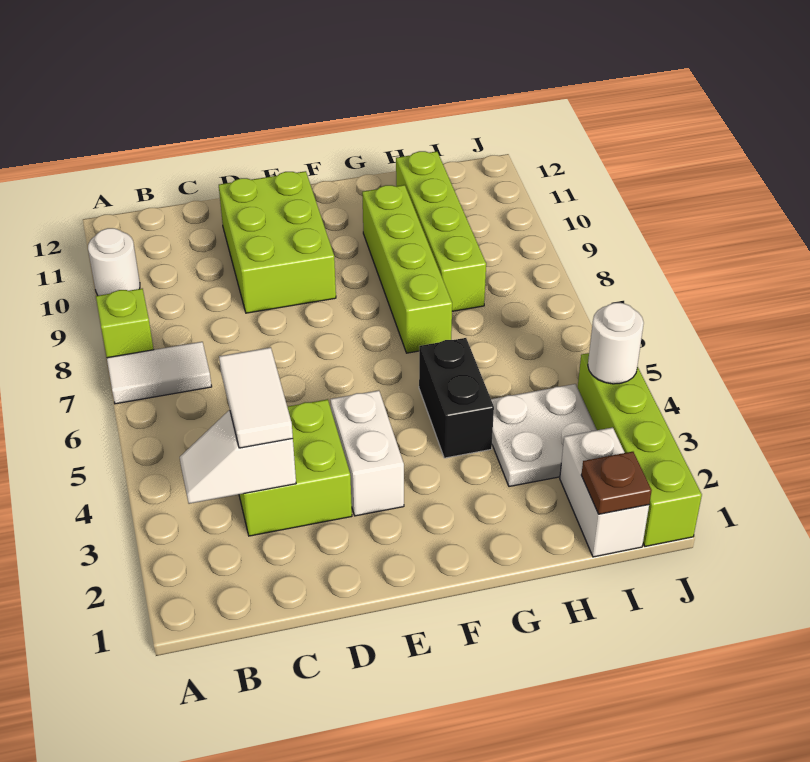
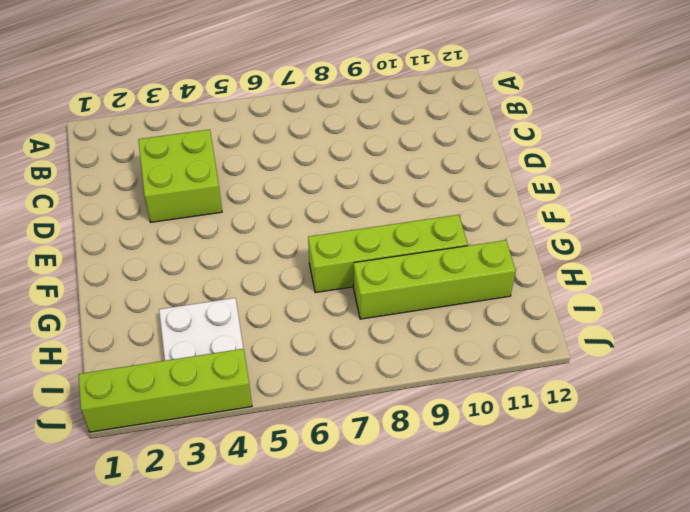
none -> white tile A7:B7 level 1
none -> lime brick A8 level 1
none -> white round brick A10 level 1

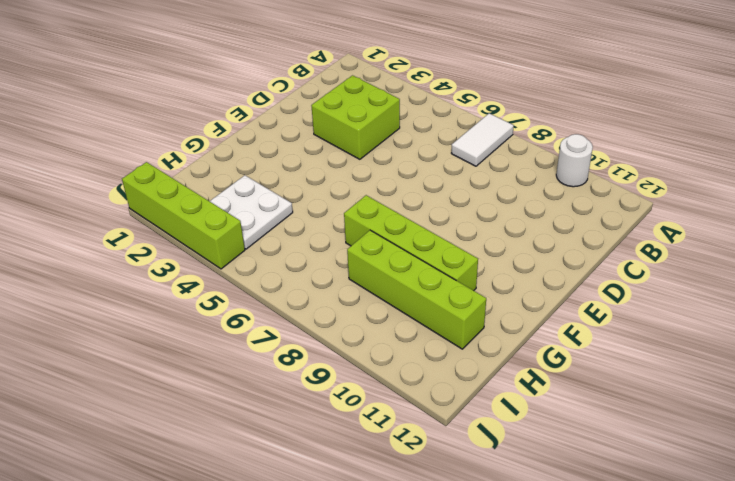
none -> lime brick A8 level 1
none -> lime brick D9:E11 level 1
none -> white brick E3:E4 level 1

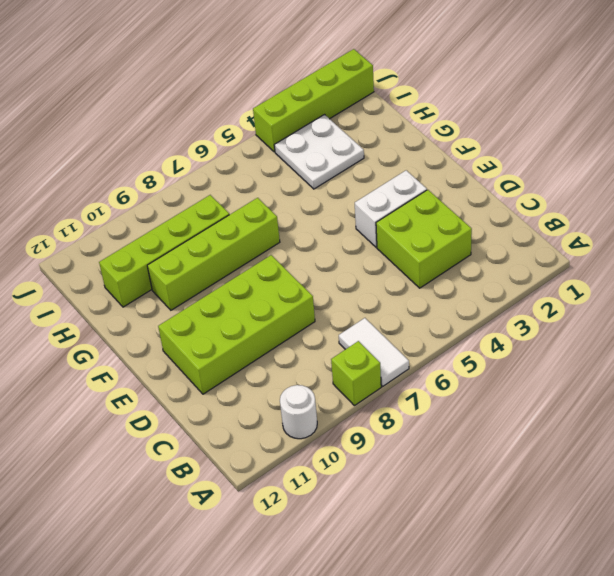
lime brick D8:E11 level 1 -> lime brick D9:E11 level 1
none -> black brick G4:G5 level 1
none -> white brick I1:I2 level 1
none -> white slope B3:C3 level 2 top C

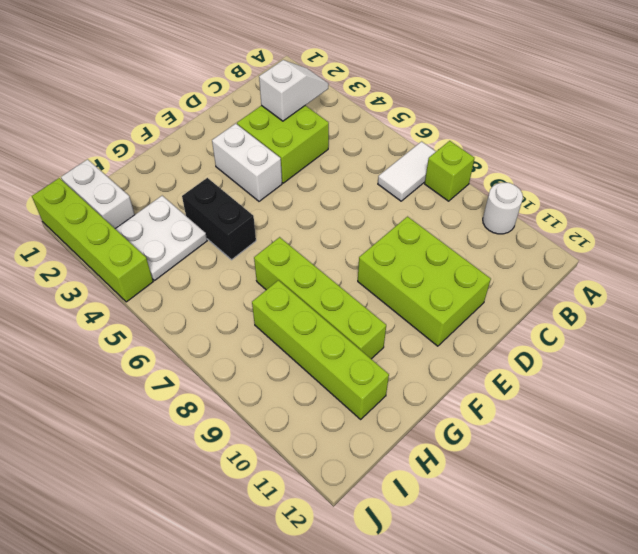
none -> brown plate I1 level 2
none -> white round brick J4 level 2
none -> white tile C3:C4 level 3

